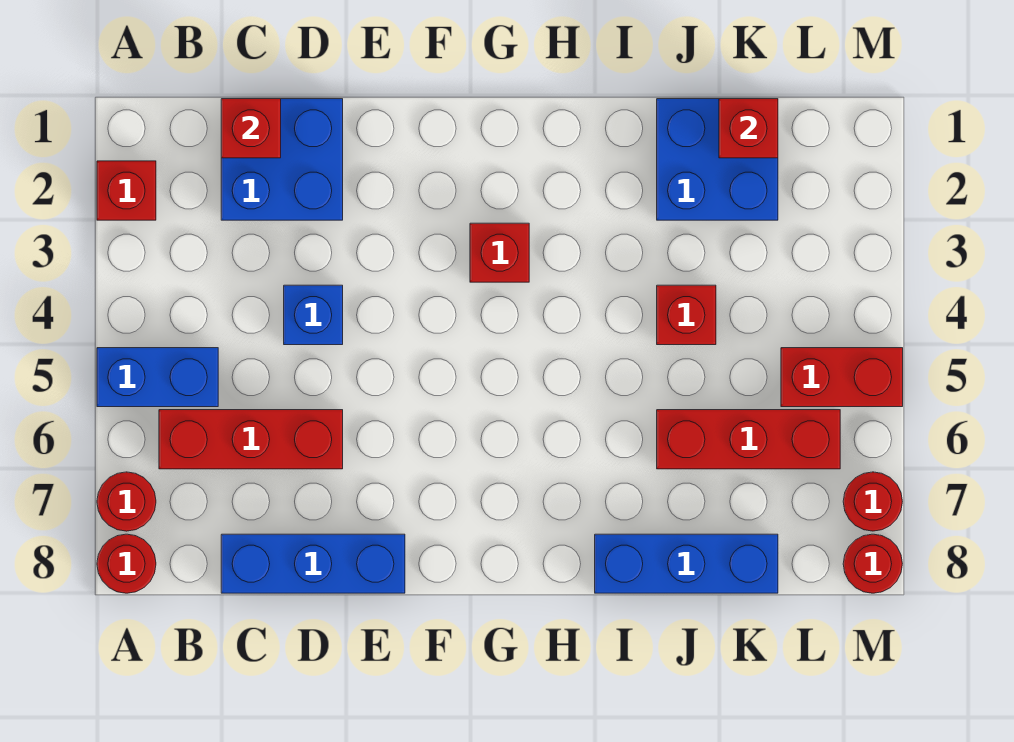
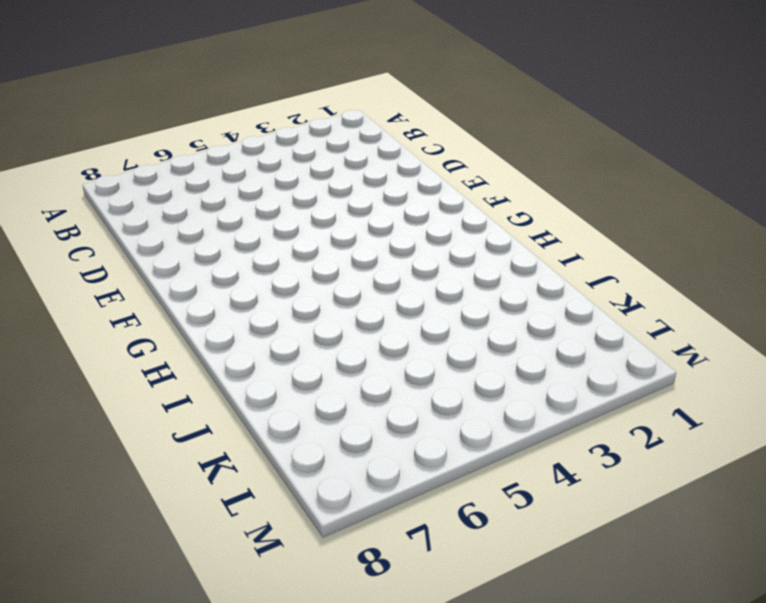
none -> red brick A2 level 1
none -> blue brick A5:B5 level 1
none -> red round brick A7 level 1

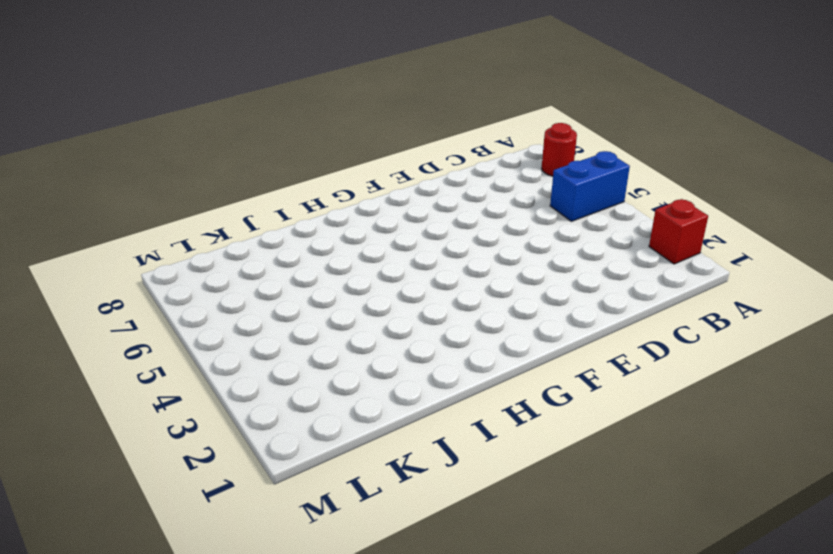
none -> red round brick A8 level 1
none -> red brick B6:D6 level 1
none -> blue brick C1:D2 level 1

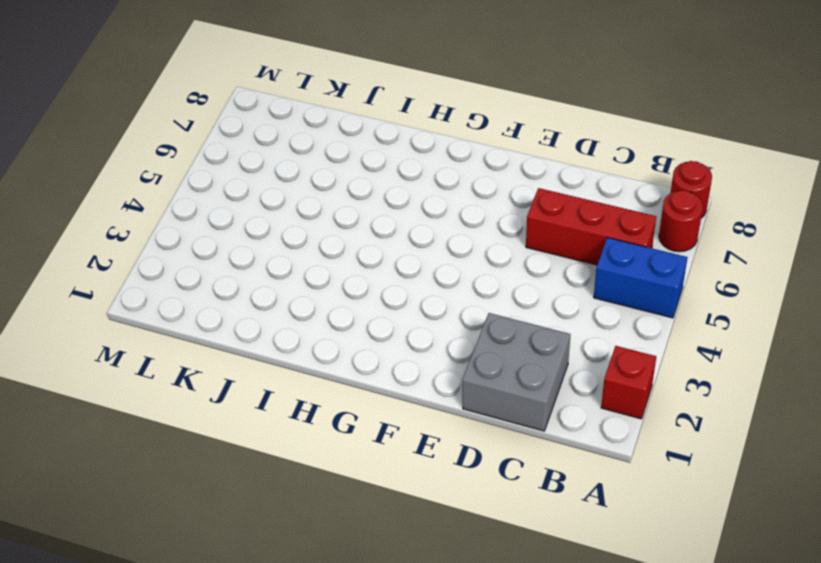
grey brick C1:D2 level 1 -> blue brick C1:D2 level 1
none -> blue brick C8:E8 level 1
none -> blue brick D4 level 1
none -> red brick G3 level 1

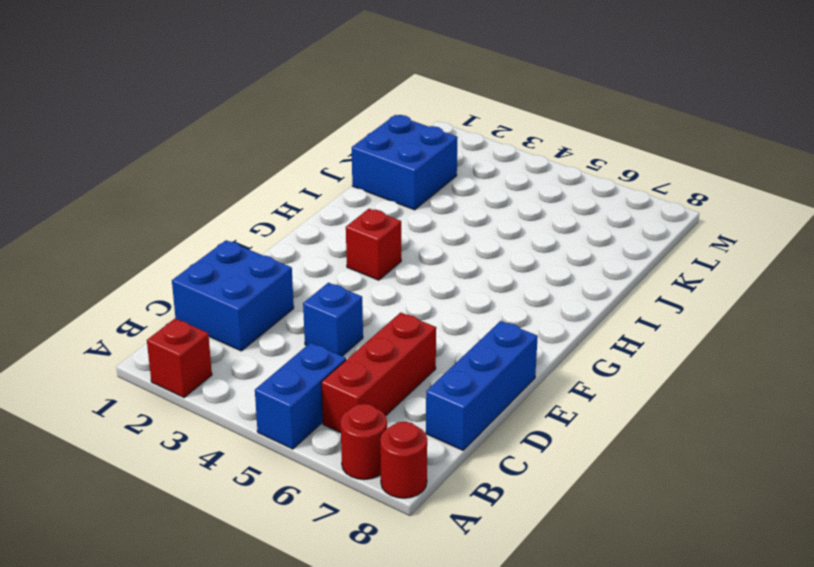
none -> blue brick I8:K8 level 1
none -> red brick J4 level 1
none -> red brick J6:L6 level 1

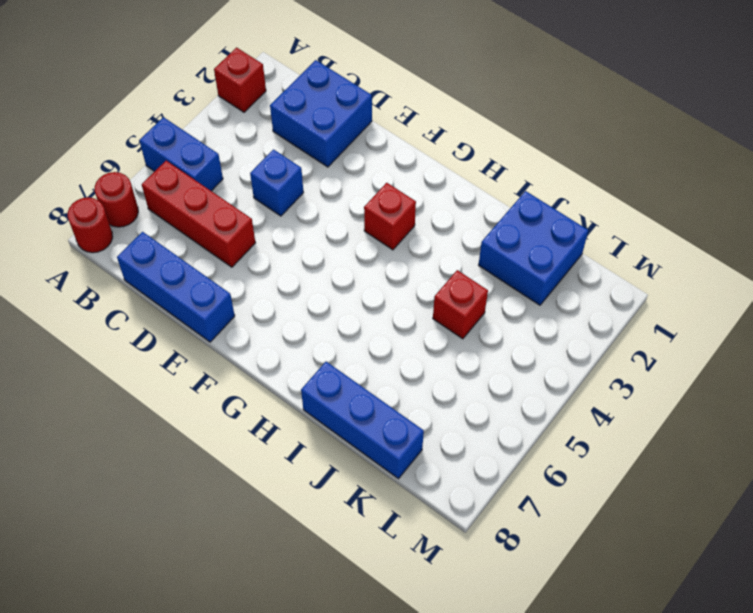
none -> red brick J6:L6 level 1
none -> red brick L5:M5 level 1
none -> red round brick M7 level 1

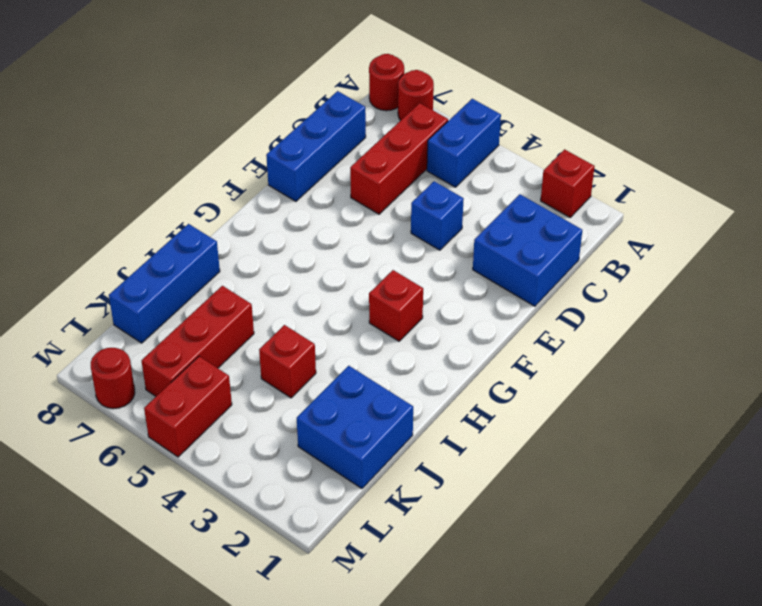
none -> red round brick M8 level 1
none -> red brick C1 level 2
none -> red brick K1 level 2

